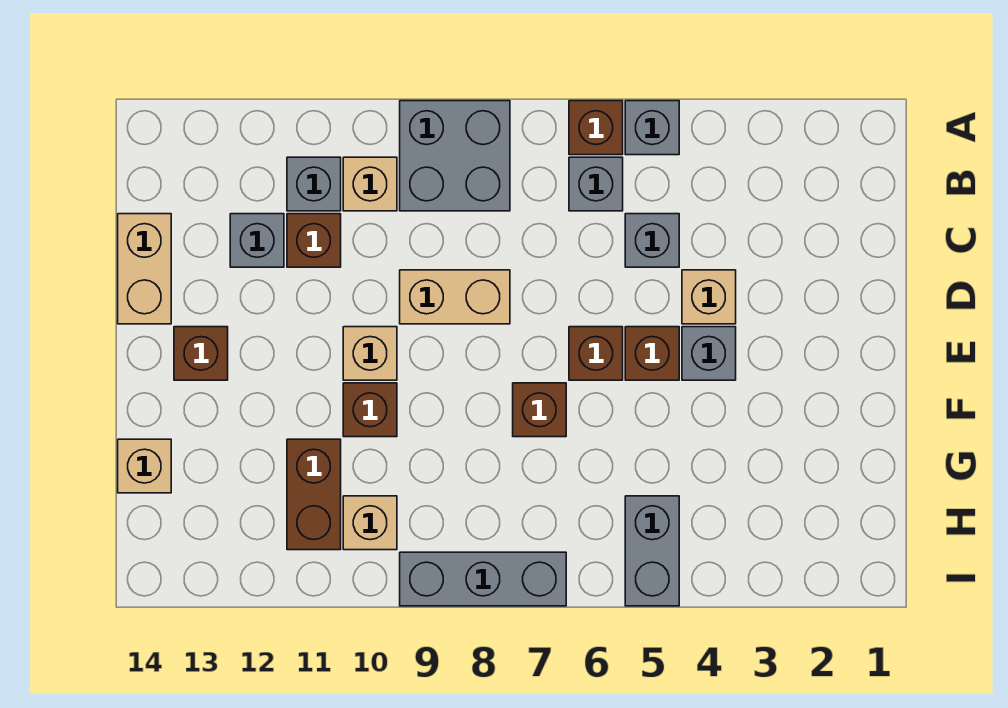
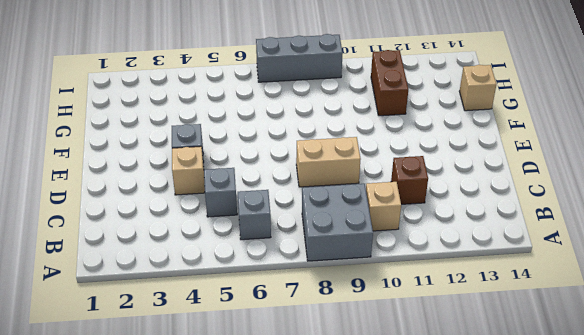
none -> grey brick A5 level 1
none -> brown brick A6 level 1
none -> grey brick B11 level 1

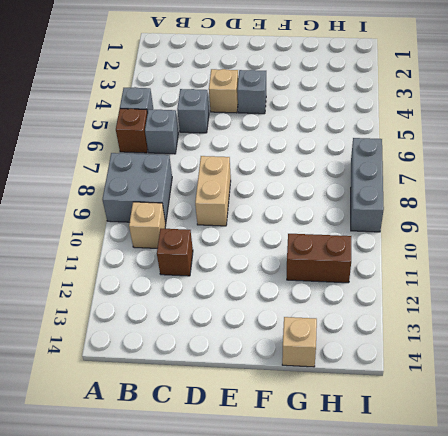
none -> grey brick B11 level 1
none -> grey brick C12 level 1
none -> tan brick C14:D14 level 1

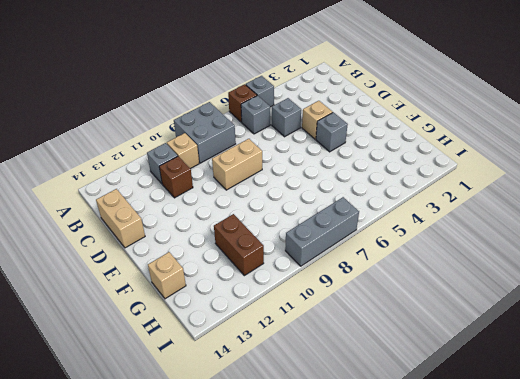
none -> grey brick C12 level 1
none -> brown brick E5 level 1
none -> brown brick E6 level 1

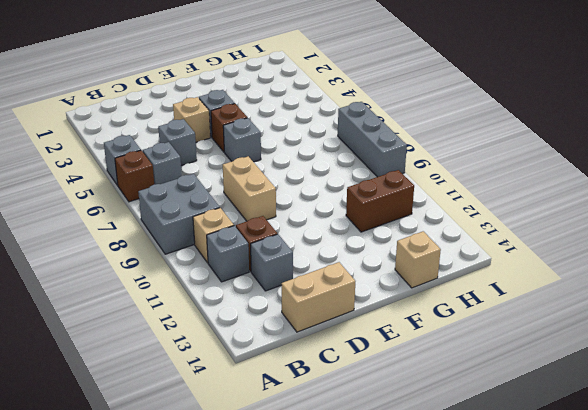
grey brick E6 level 1 -> brown brick E6 level 1
none -> tan brick E10 level 1
none -> brown brick E13 level 1
none -> brown brick F7 level 1

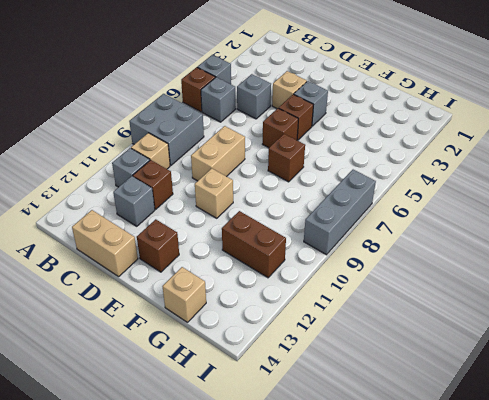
none -> brown brick F10 level 1
none -> grey brick H5:I5 level 1
none -> tan brick H10 level 1

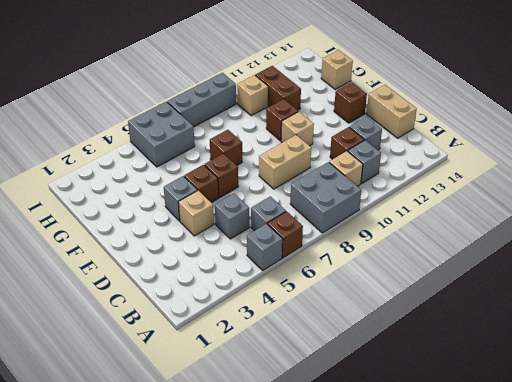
grey brick H5:I6 level 1 -> grey brick H5:I5 level 1

